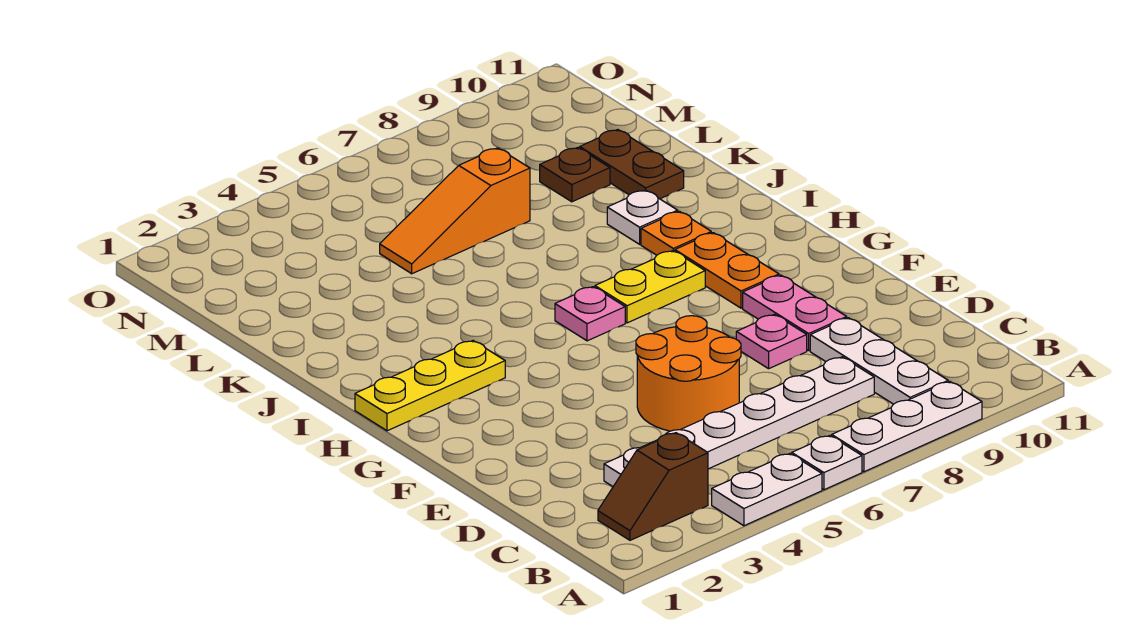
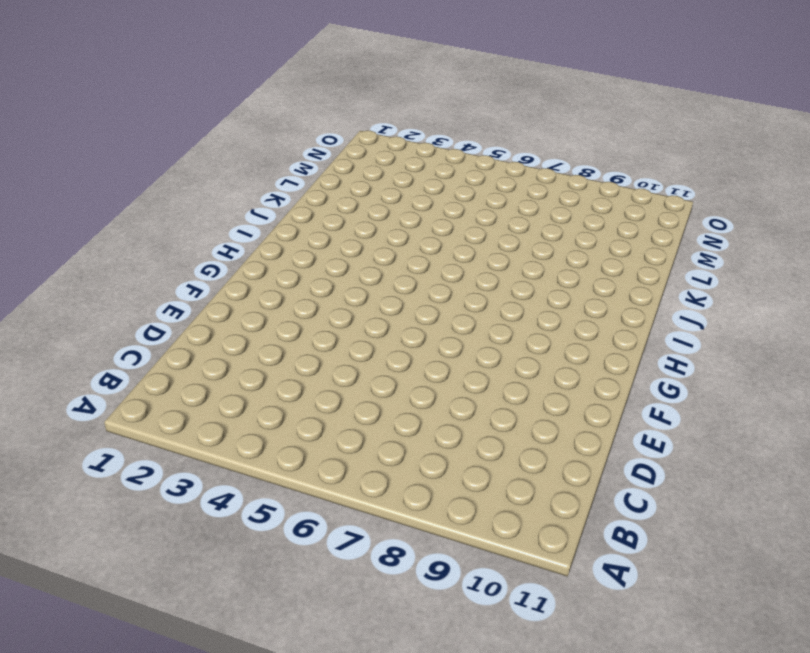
none -> white plate A4:A5 level 1
none -> white plate A6 level 1
none -> white plate A7:A9 level 1

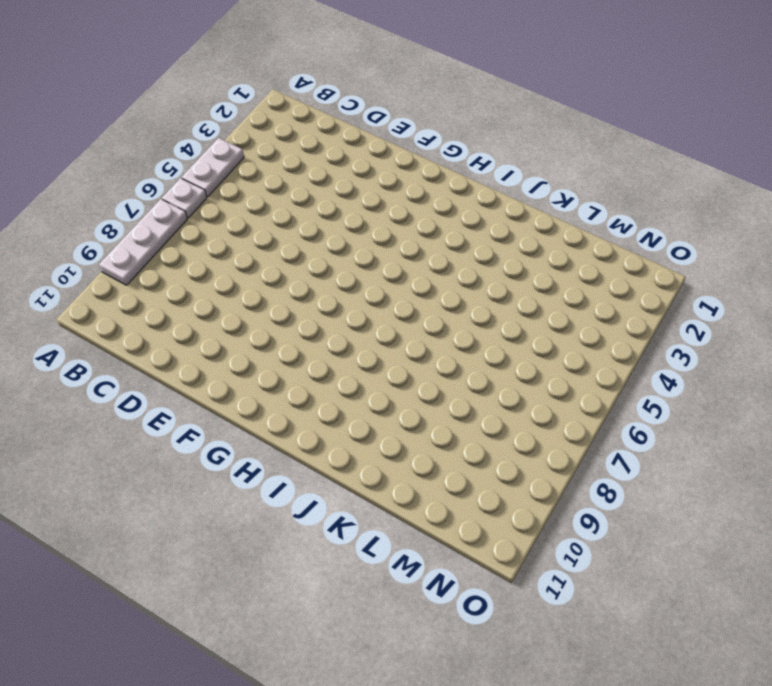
none -> brown slope B2:B3 level 1 top 3
none -> white plate B9:D9 level 1
none -> white plate C3:C8 level 1

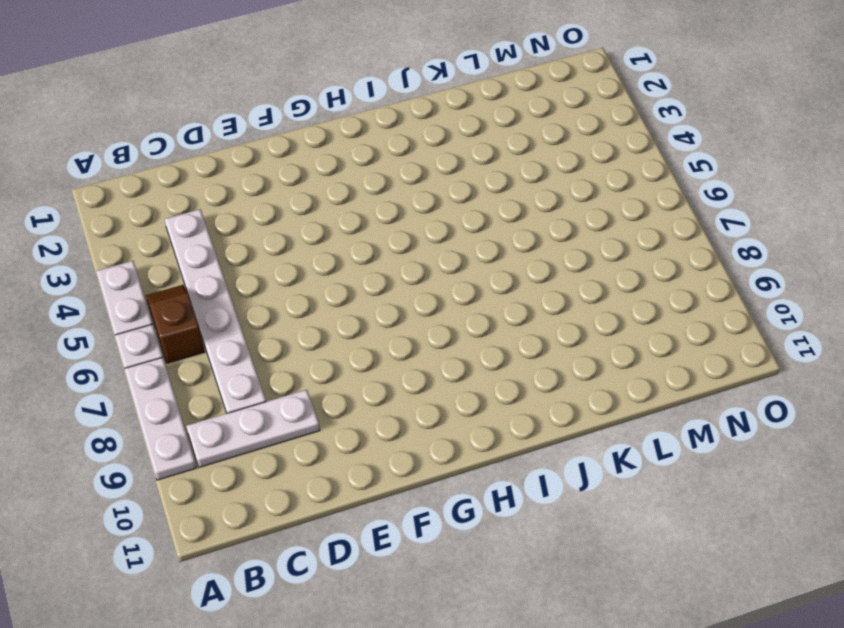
brown slope B5:B6 level 1 top 6 -> brown slope B2:B3 level 1 top 3
none -> orange round brick D5:E6 level 1
none -> pink plate E8 level 1
none -> pink plate E9:F9 level 1

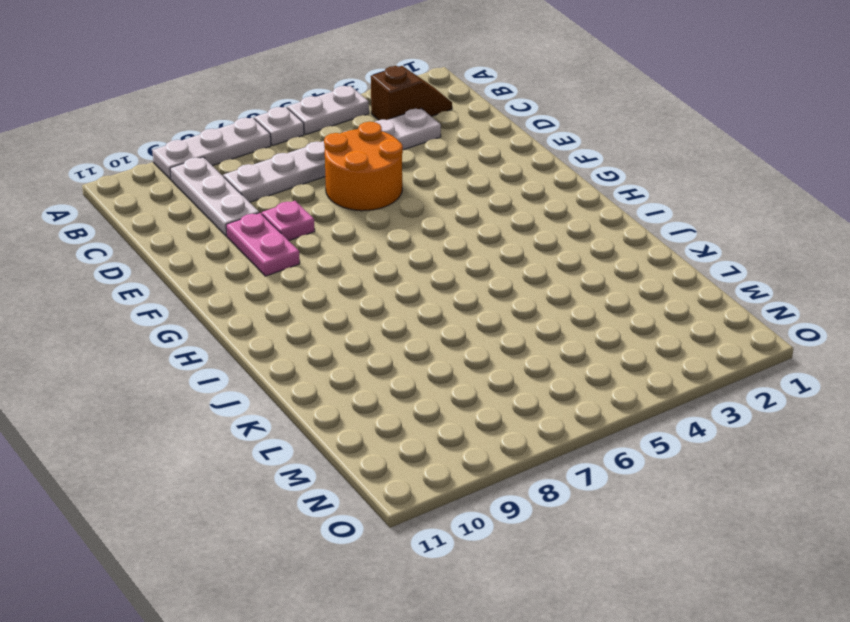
none -> orange plate G9:H9 level 1
none -> yellow plate H1:H3 level 1
none -> pink plate H6 level 1

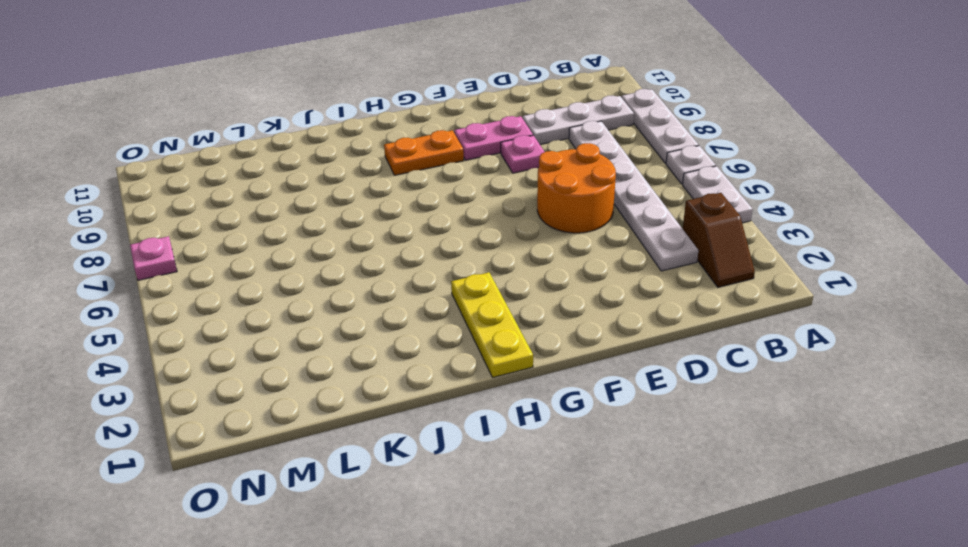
pink plate O7 level 1 -> pink plate H6 level 1
none -> yellow plate H7:H8 level 1
none -> orange plate I9 level 1
none -> white plate J9 level 1

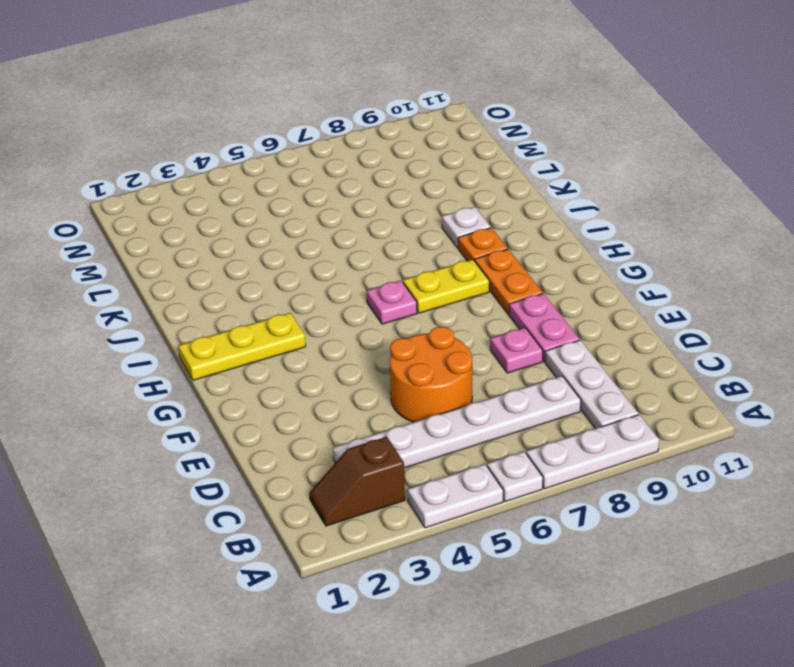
none -> brown plate K10:L10 level 1
none -> orange slope L5:L7 level 1 top 7
none -> brown plate L9 level 1

